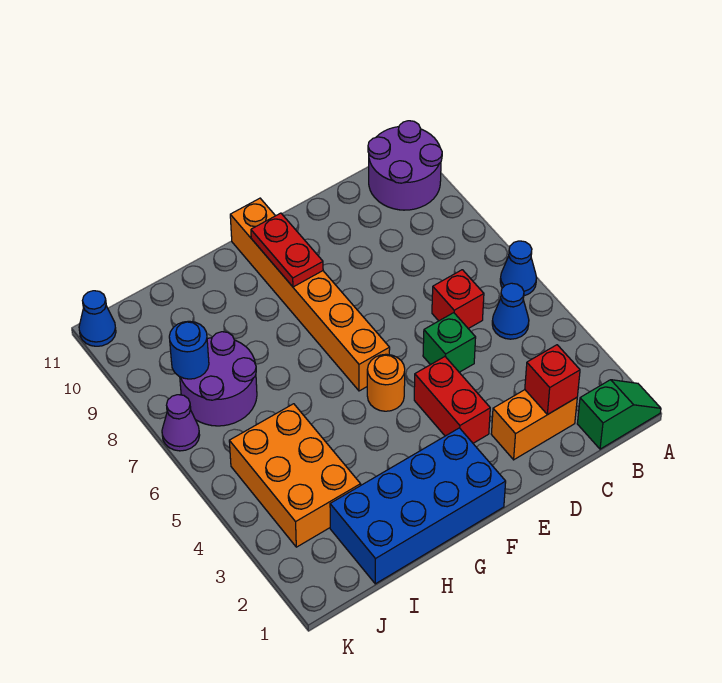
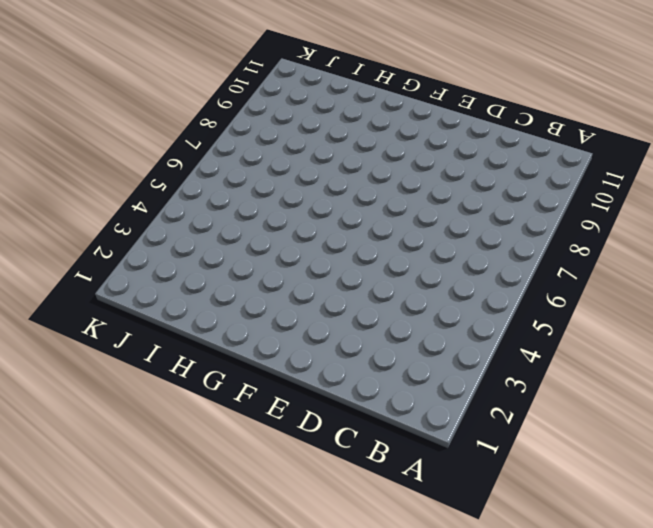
none -> green slope A1:B1 level 1 top B
none -> blue cone A6 level 1
none -> purple round brick A10:B11 level 1

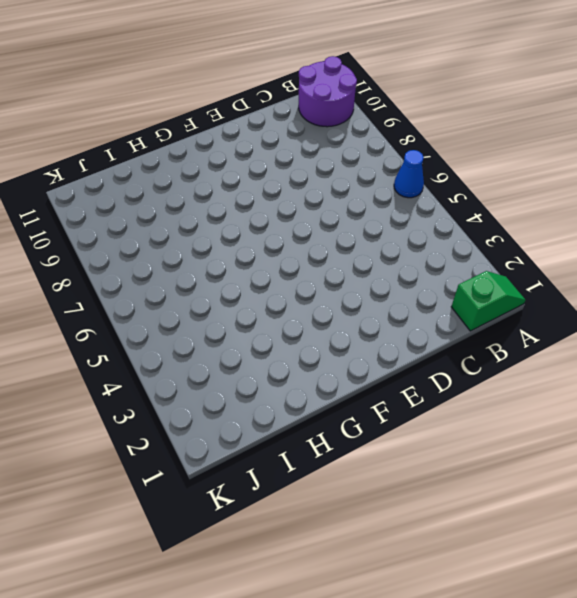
none -> blue cone B5 level 1
none -> orange brick C2:D2 level 1
none -> red brick C6 level 1

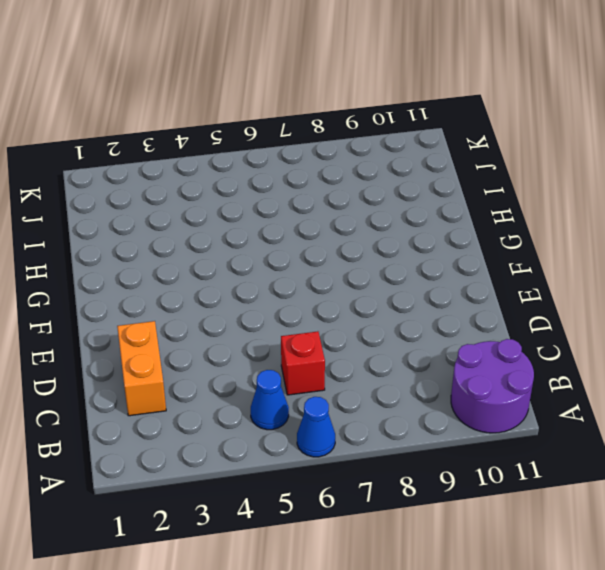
none -> green slope A1:B1 level 1 top B
none -> green brick D5 level 1
none -> red brick E3:E4 level 1

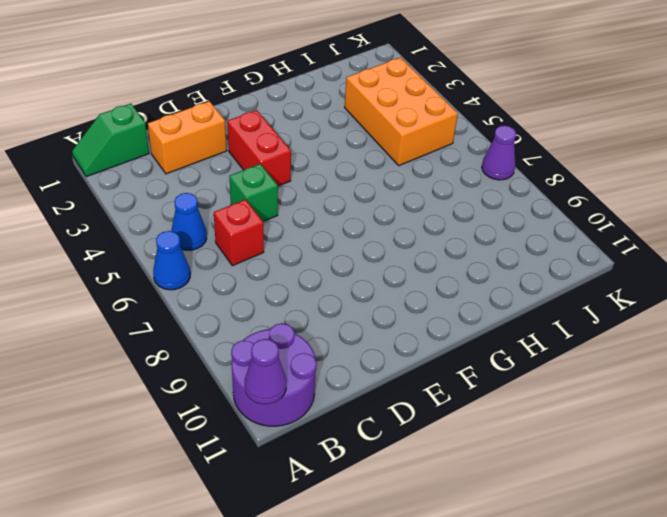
purple cone A11 level 2 -> none
none -> blue brick F1:I2 level 1
none -> orange round brick F5 level 1
none -> orange brick F6:F11 level 1

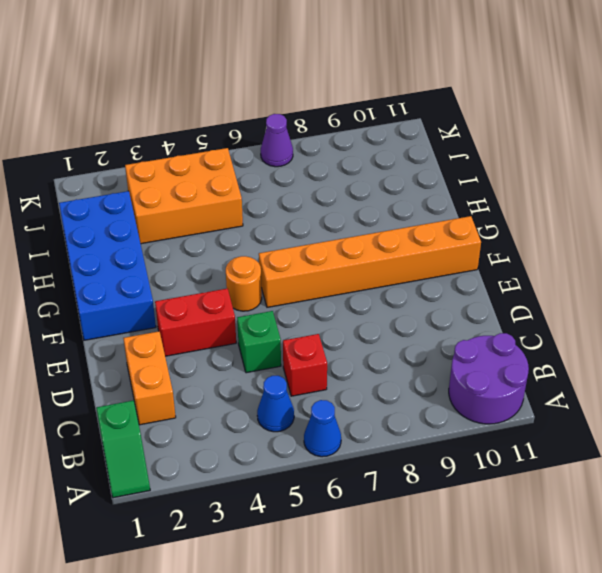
none -> purple round brick I7:J8 level 1
none -> blue cone K11 level 1
none -> red brick C2 level 2

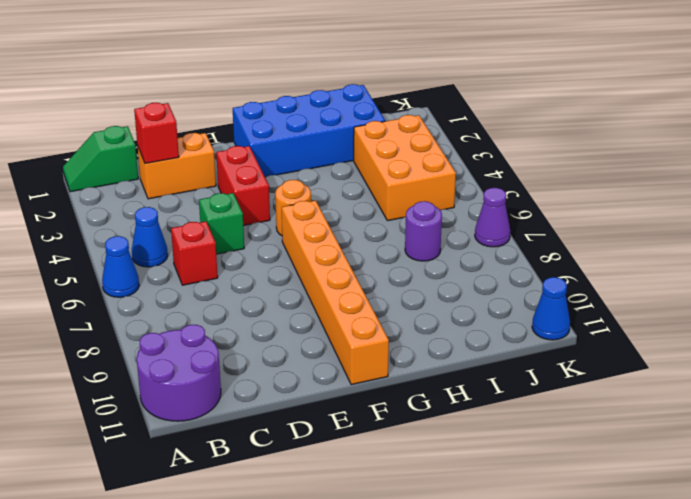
purple round brick I7 level 1 -> purple round brick I7:J8 level 1
none -> red plate F9:F10 level 2
none -> blue round brick J8 level 2

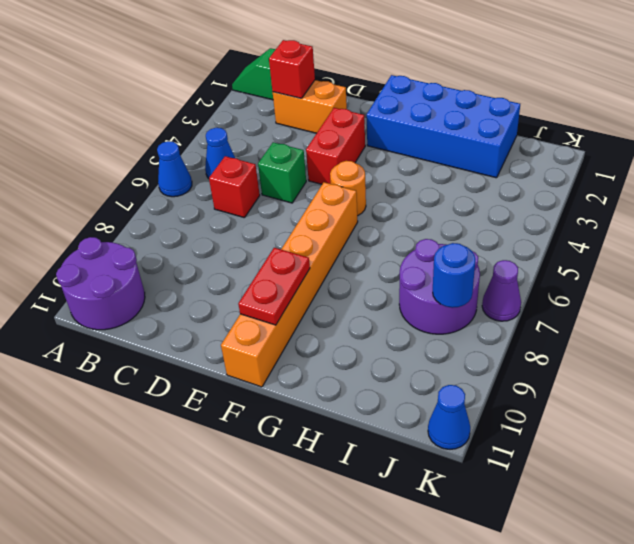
none -> orange brick I3:J5 level 1

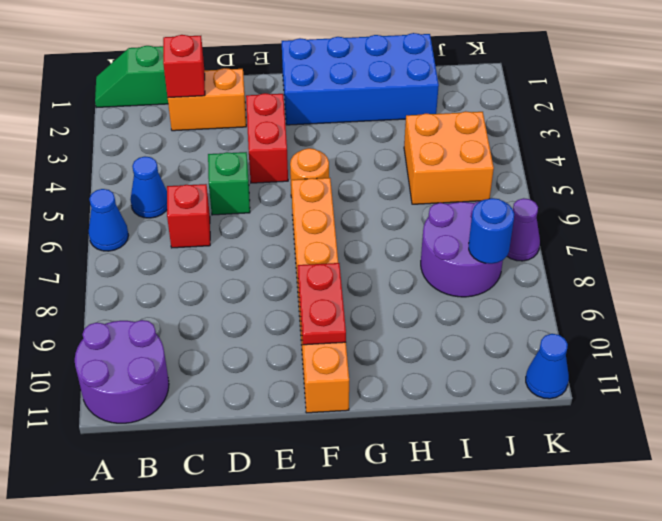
orange brick I4:J5 level 1 -> orange brick I3:J5 level 1

